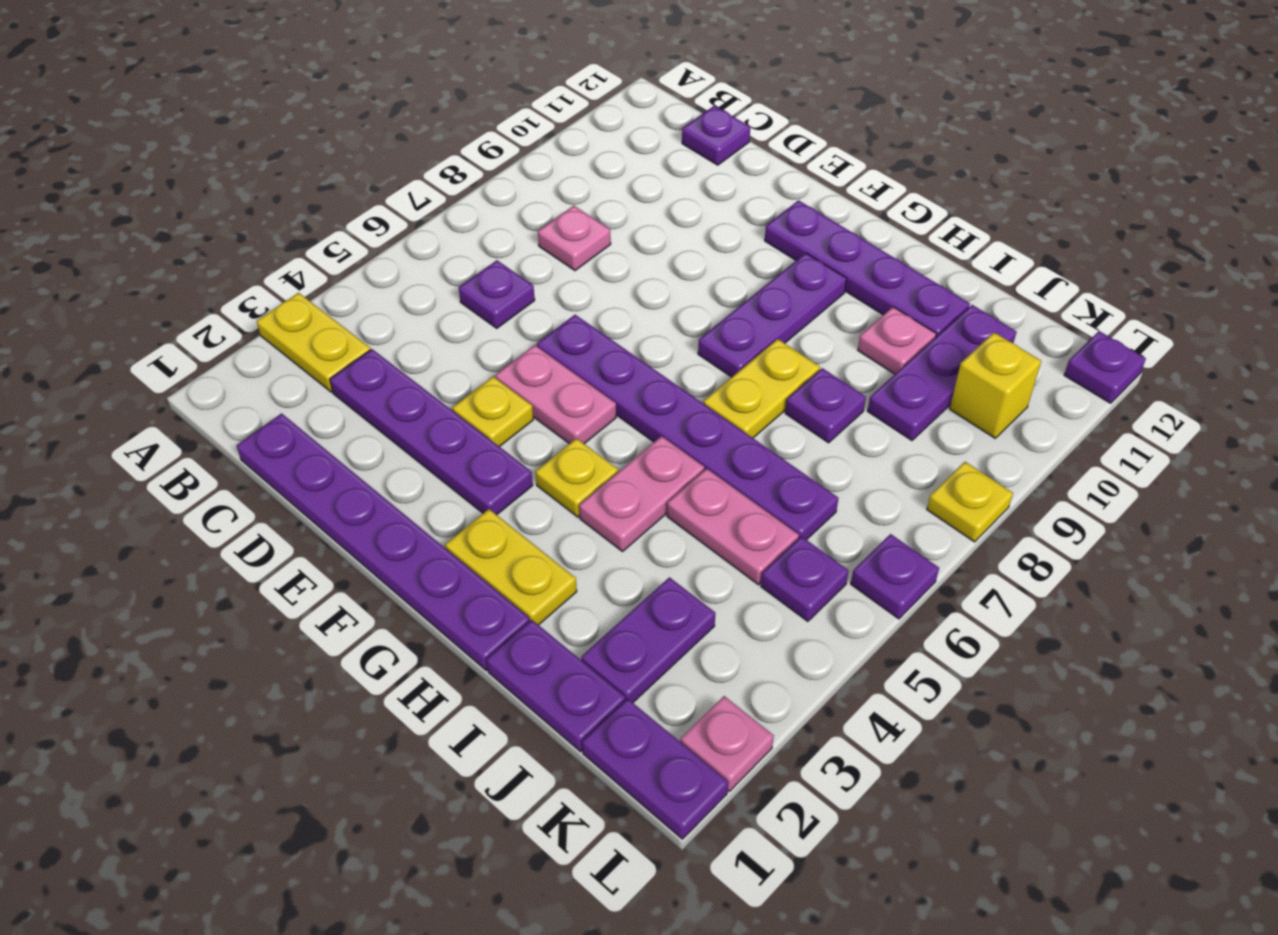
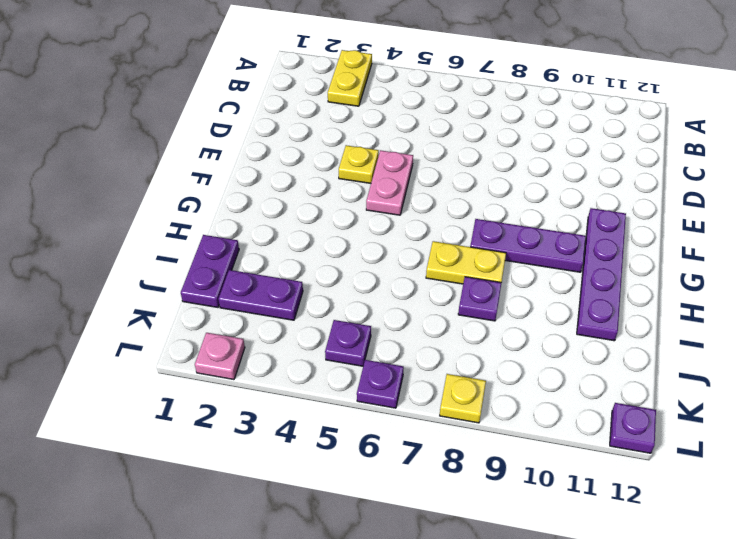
none -> purple plate C1:H1 level 1
none -> purple plate C3:F3 level 1
none -> purple plate C6 level 1

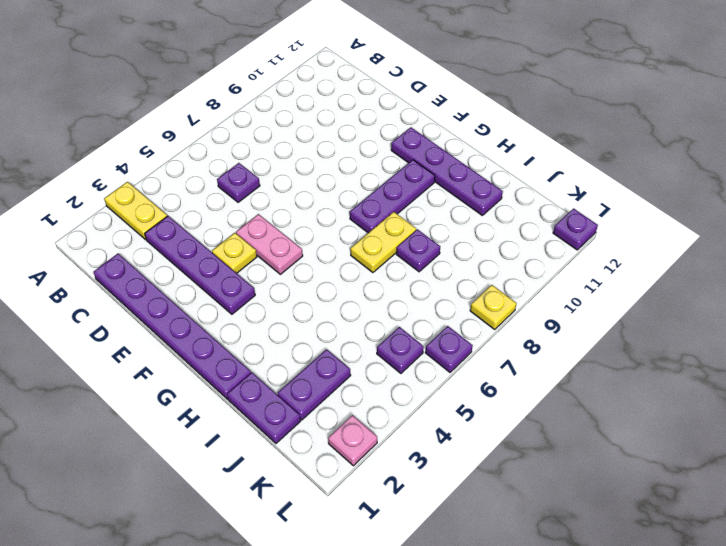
none -> pink plate C8 level 1
none -> purple plate C12 level 1
none -> purple plate E6:J6 level 1

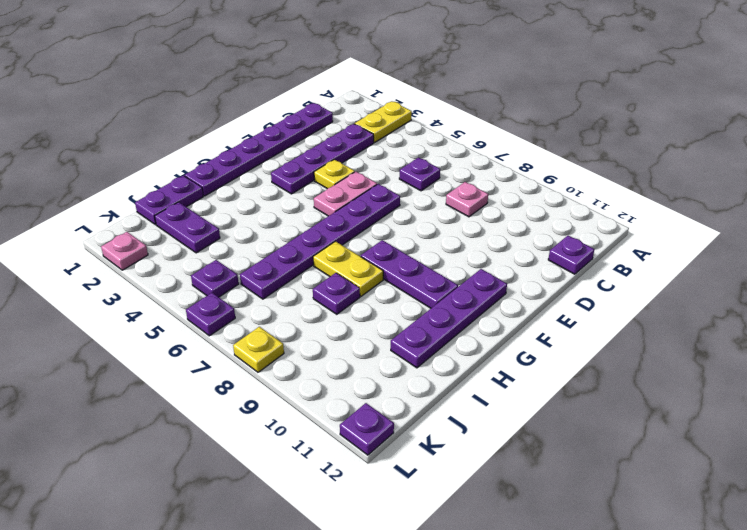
none -> yellow plate G2:H2 level 1
none -> yellow plate G4 level 1
none -> pink plate H4:H5 level 1

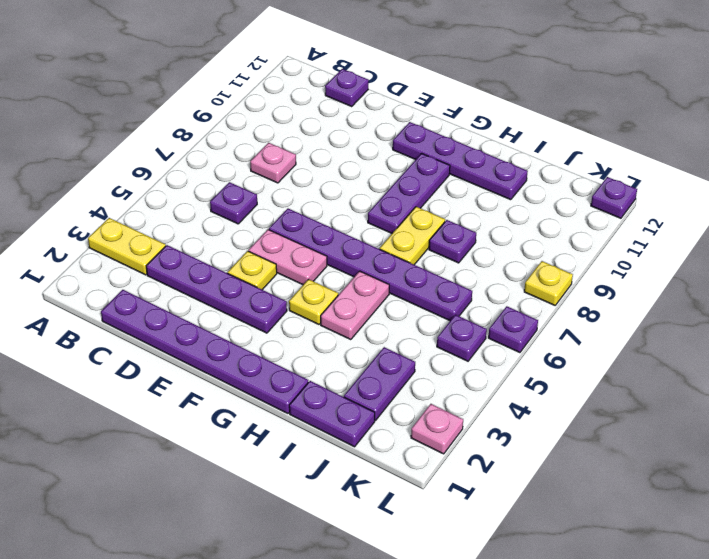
none -> yellow plate G2:H2 level 1
none -> pink plate I5:J5 level 1
none -> pink plate I10 level 1

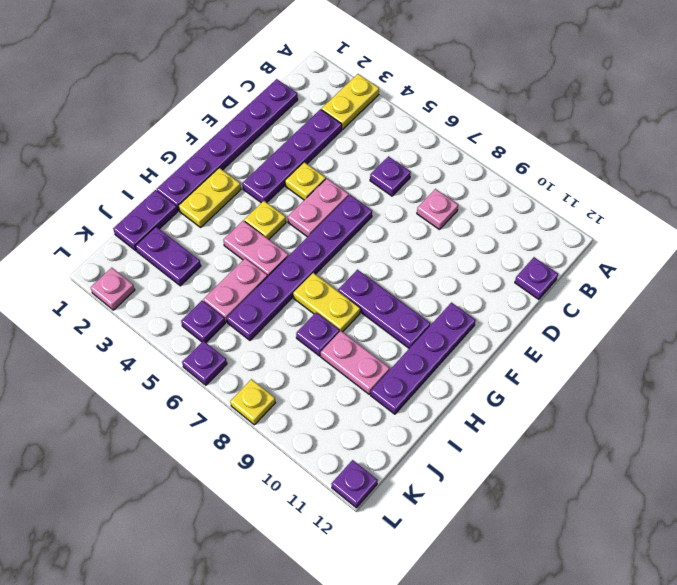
pink plate I9:I10 level 1 -> pink plate I10 level 1
none -> purple plate J9:J11 level 1
none -> purple plate K1:L1 level 1
none -> yellow brick K10 level 1

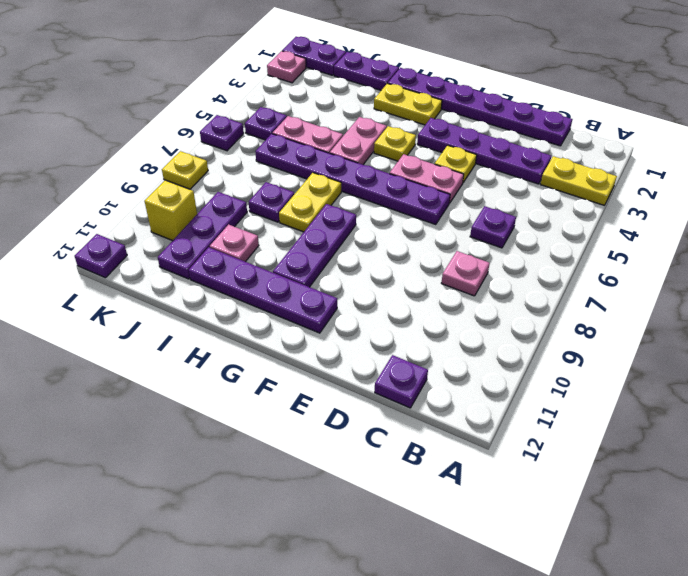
none -> purple plate J2:J3 level 1

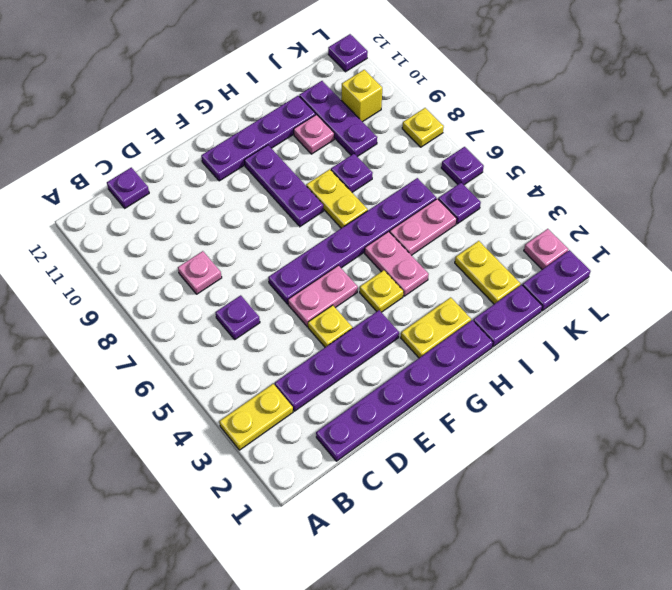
yellow plate J2:J3 level 1 -> purple plate J2:J3 level 1

